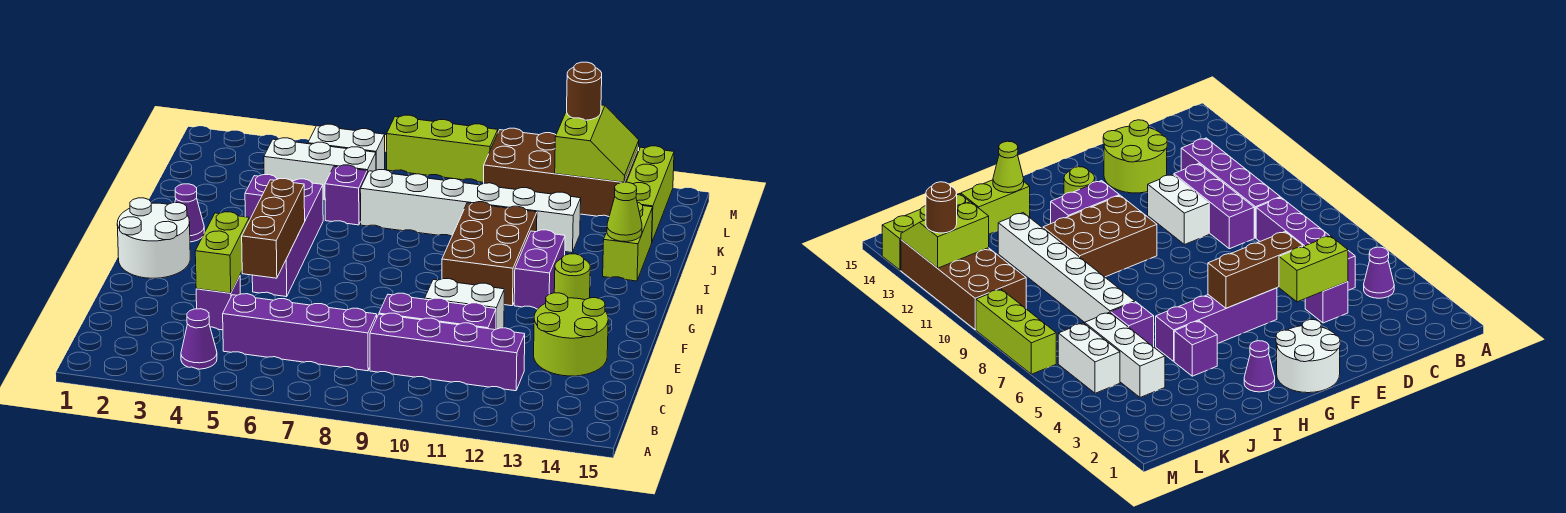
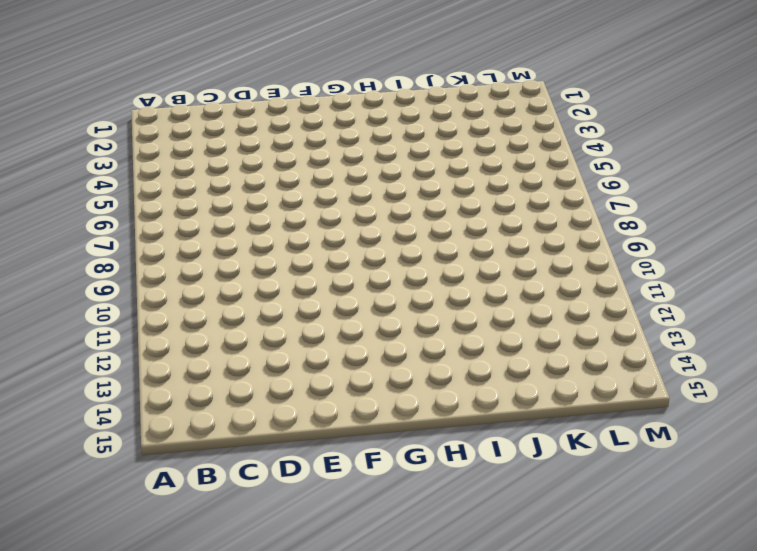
none -> purple cone B4 level 1
none -> purple brick C5:C8 level 1
none -> purple brick C9:C12 level 1

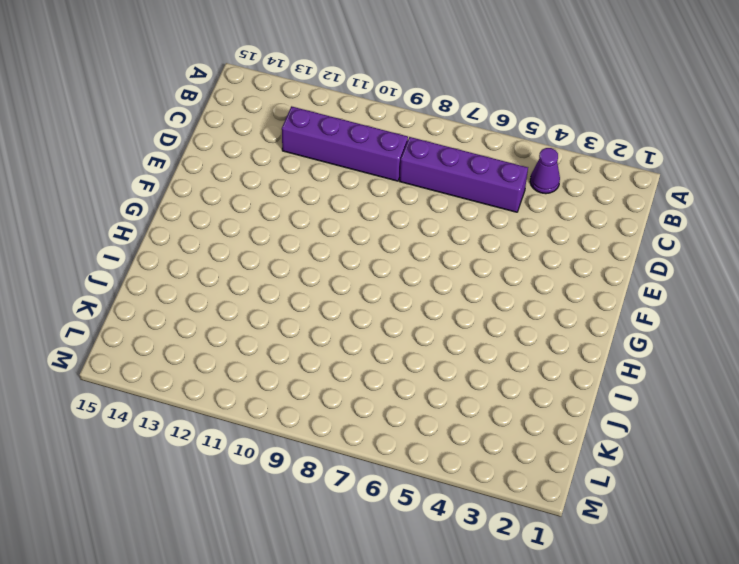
none -> purple brick D4 level 1
none -> purple brick D9:D11 level 1
none -> lime round brick D13:E14 level 1

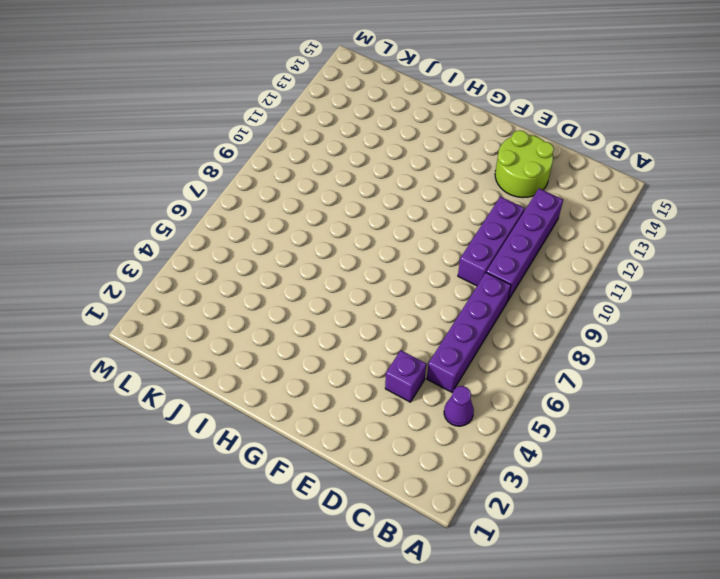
none -> white brick E10:E11 level 1
none -> white round brick F1:G2 level 1
none -> purple brick F5:I5 level 1

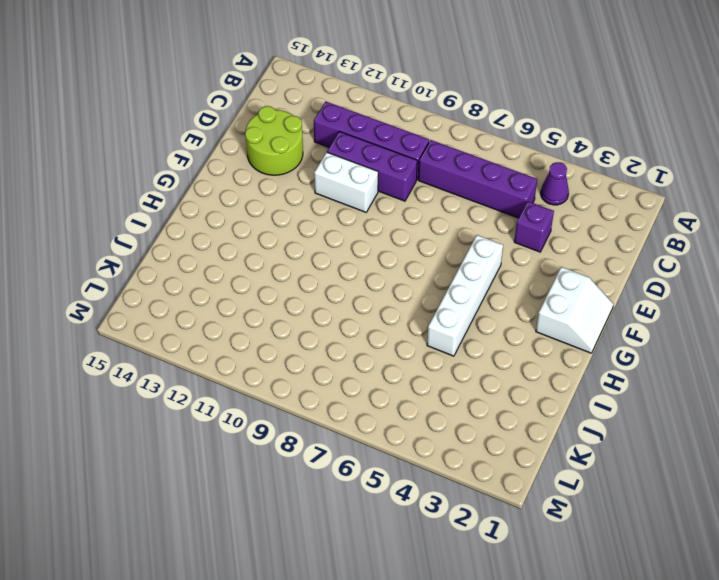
white slope F1:G2 level 1 top 2 -> white round brick F1:G2 level 1
white brick F5:I5 level 1 -> purple brick F5:I5 level 1
none -> brown brick G10:I11 level 1
none -> purple brick G12:H12 level 1
none -> lime round brick G13 level 1

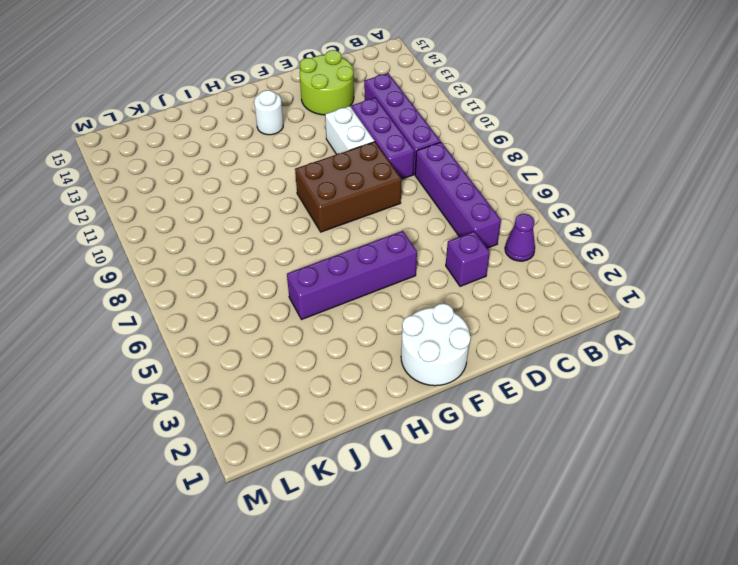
brown brick E8:G9 level 1 -> brown brick G10:I11 level 1
white round brick G13 level 1 -> lime round brick G13 level 1
none -> purple brick G12:H12 level 1
none -> purple cone H2 level 1
none -> purple brick I4 level 1

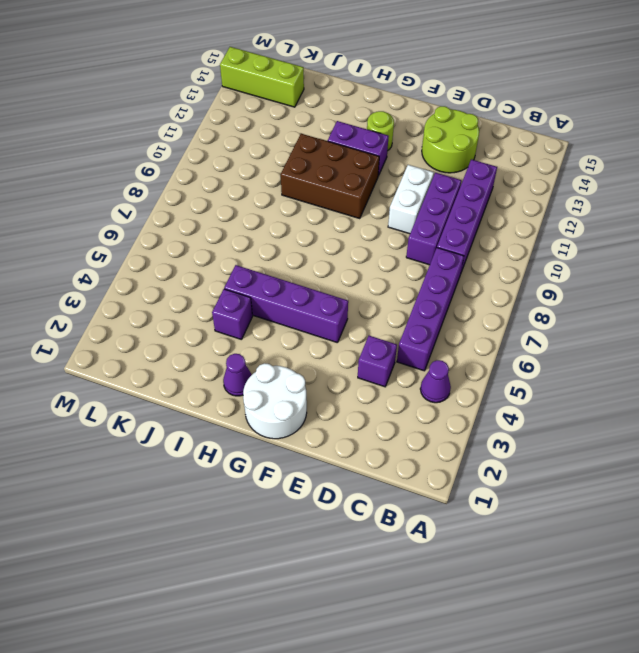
none -> lime brick I14:J14 level 1
none -> purple brick J6 level 1
none -> white brick J7:J12 level 1

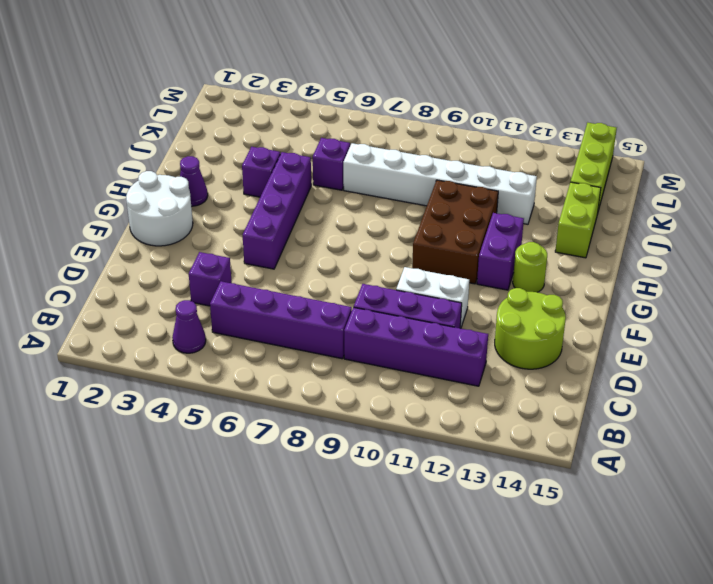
none -> white brick K4:K6 level 1
none -> white brick L5:L6 level 1
none -> brown brick L10:M13 level 1

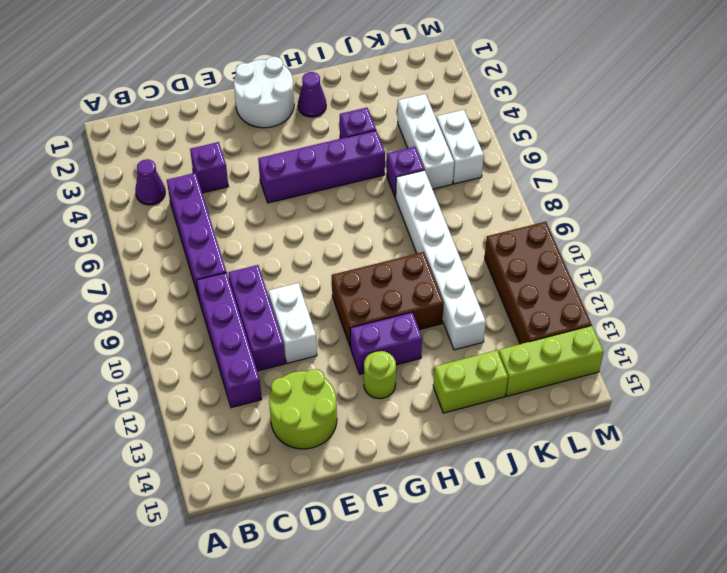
none -> lime brick M7:M9 level 1
none -> lime brick D4:E4 level 2
none -> brown brick E5:G5 level 2

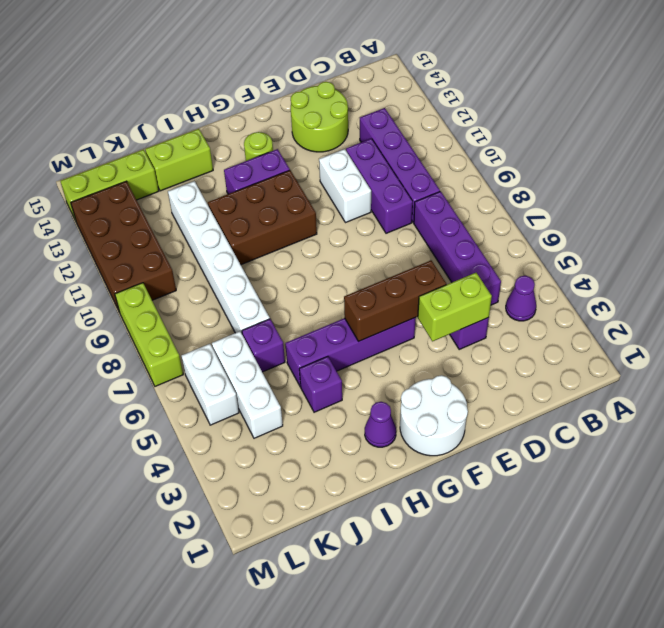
none -> lime cone I14 level 2
none -> lime slope L12:M13 level 2 top 12
none -> brown round brick M12 level 3

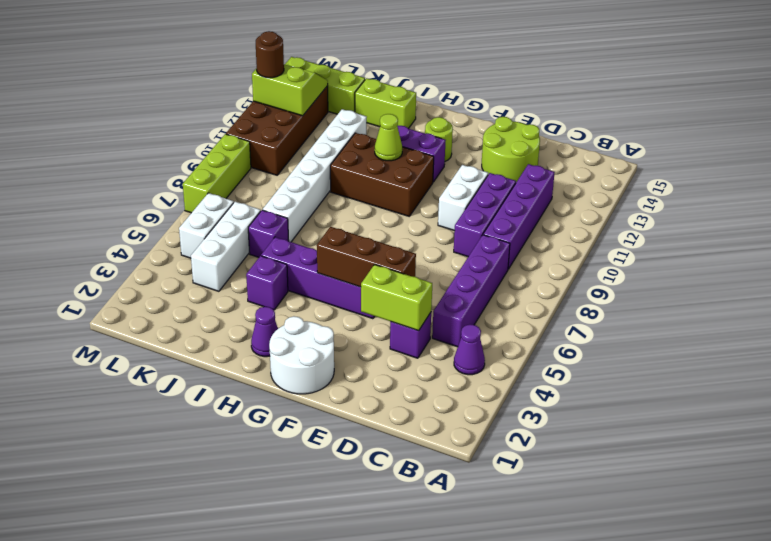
lime cone H11 level 2 -> lime cone I14 level 2

